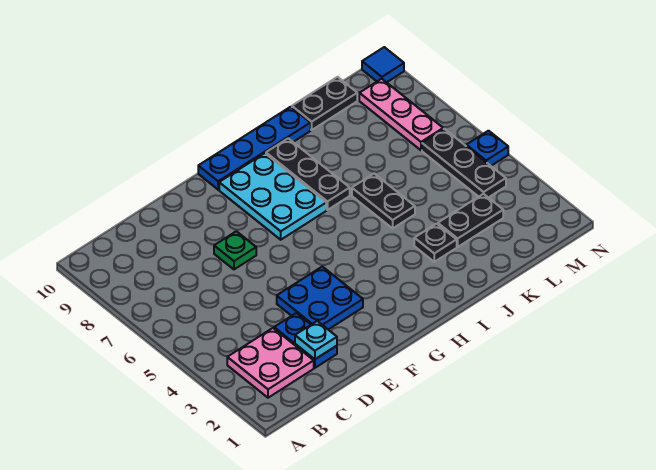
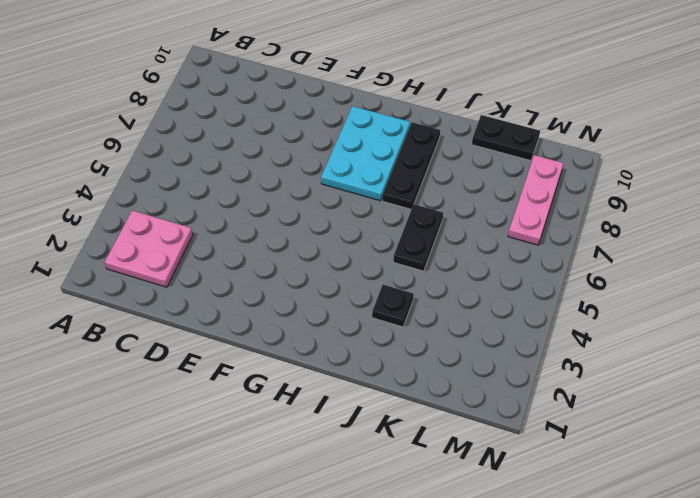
none -> blue plate D2:D3 level 1
none -> blue plate E3:F4 level 1
none -> green plate E7 level 1

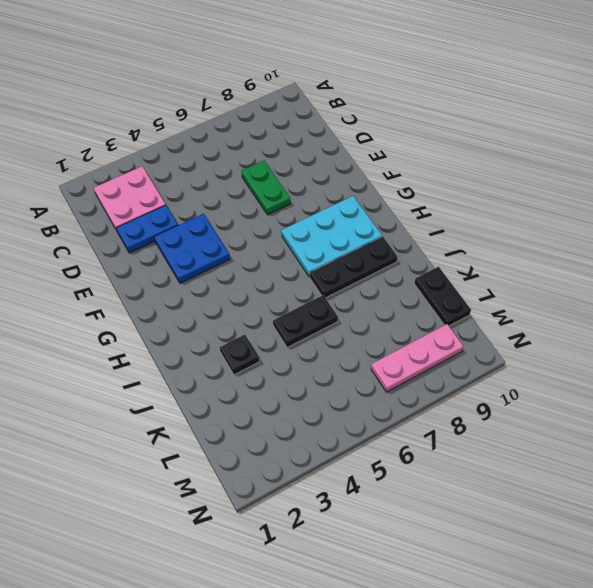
green plate D7:E7 level 1 -> green plate E7 level 1
none -> blue plate G10:J10 level 1
none -> black plate K3:L3 level 1
none -> black plate M4:M6 level 1

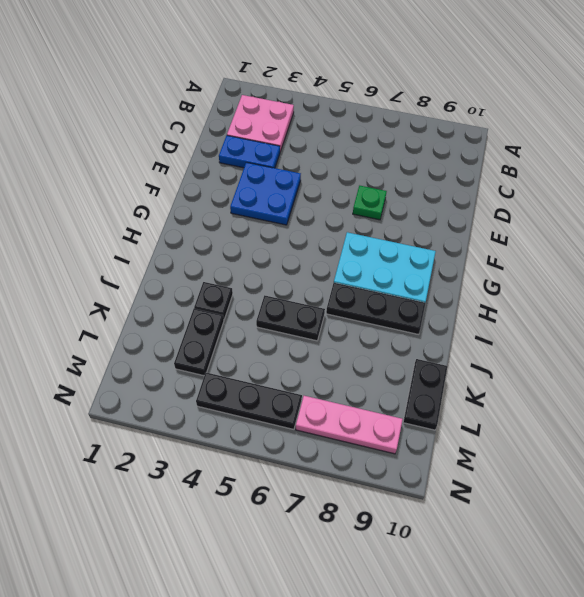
none -> blue plate G10:J10 level 1
none -> blue plate N5 level 1
none -> blue tile N10 level 1

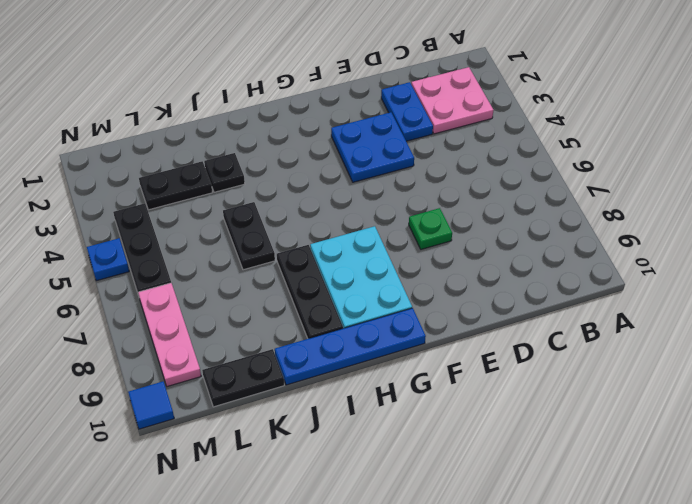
none -> cyan plate D2 level 2

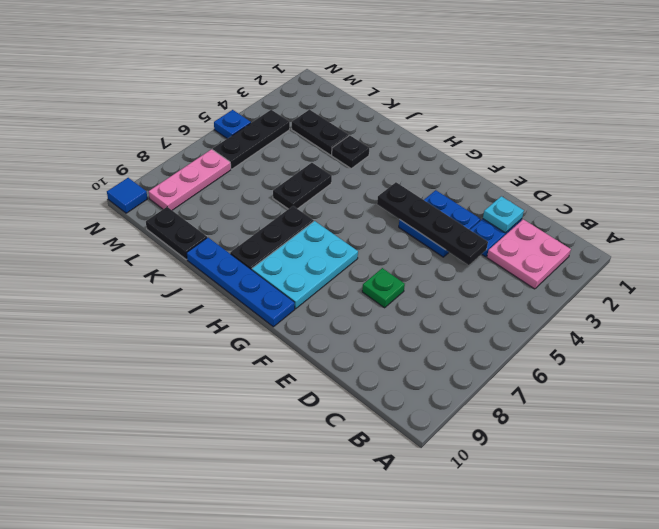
black plate D4:G4 level 2 -> none

